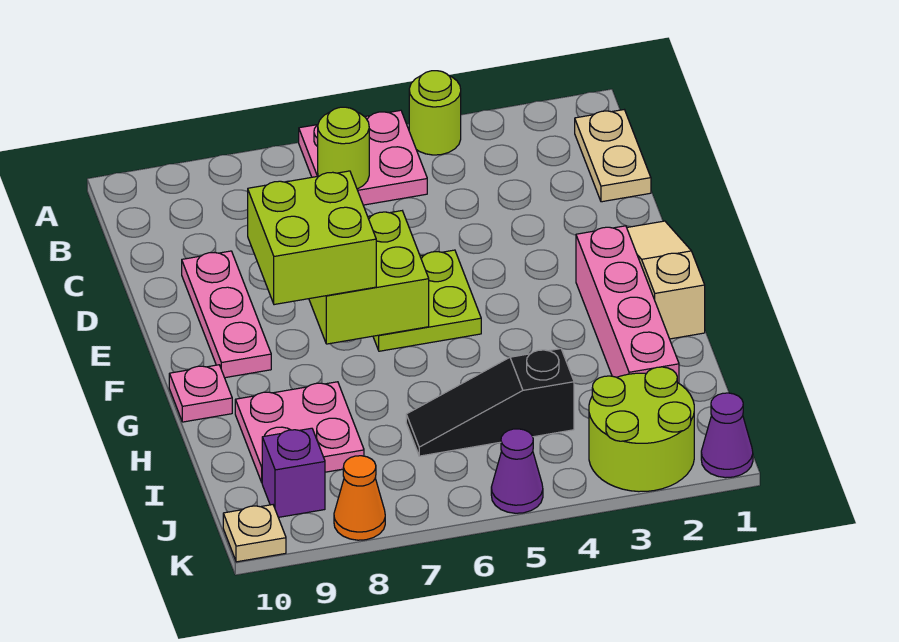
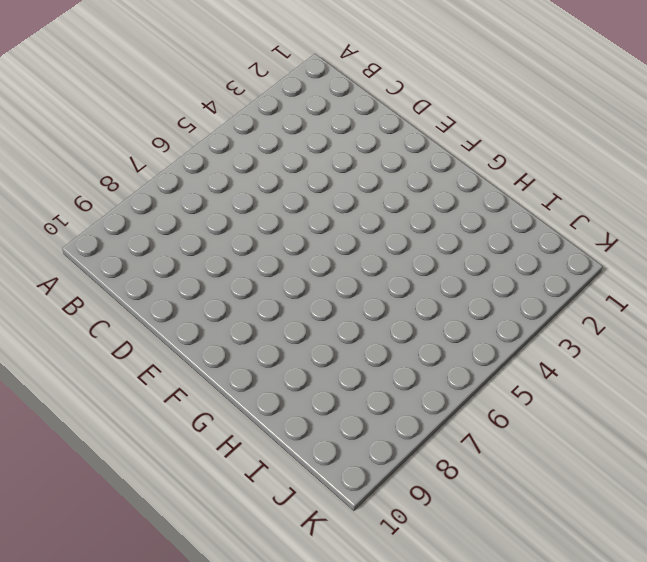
none -> lime round brick A4 level 1
none -> pink plate A5:B6 level 1
none -> tan plate B1:C1 level 1

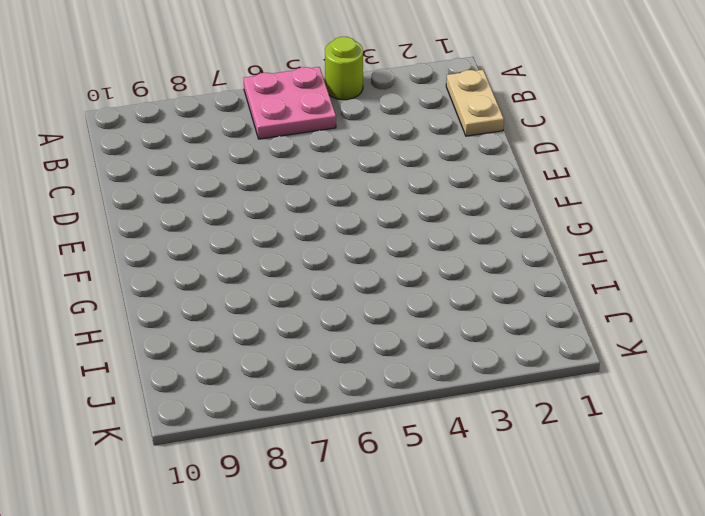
none -> pink plate D9:F9 level 1
none -> tan slope E1:G1 level 1 top G
none -> lime plate E5:F6 level 1

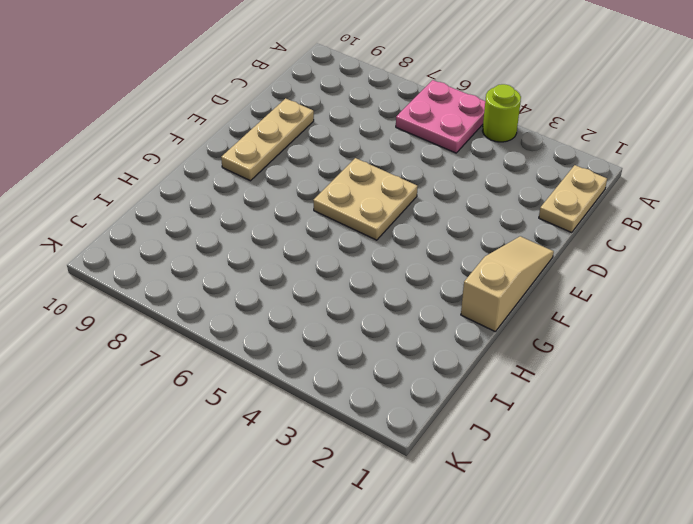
tan plate D9:F9 level 1 -> pink plate D9:F9 level 1
tan plate E5:F6 level 1 -> lime plate E5:F6 level 1
none -> pink brick F2:I2 level 1
none -> pink plate G10 level 1
none -> pink plate H8:I9 level 1

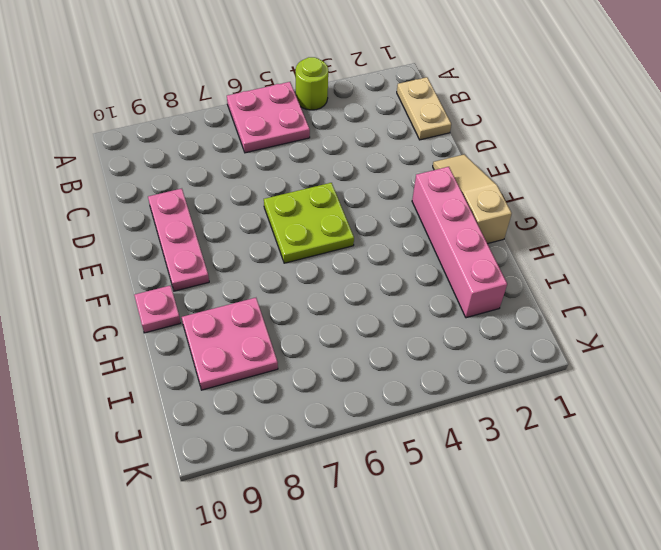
none -> black slope I4:I6 level 1 top 4
none -> lime round brick J2:K3 level 1
none -> purple brick J9 level 1

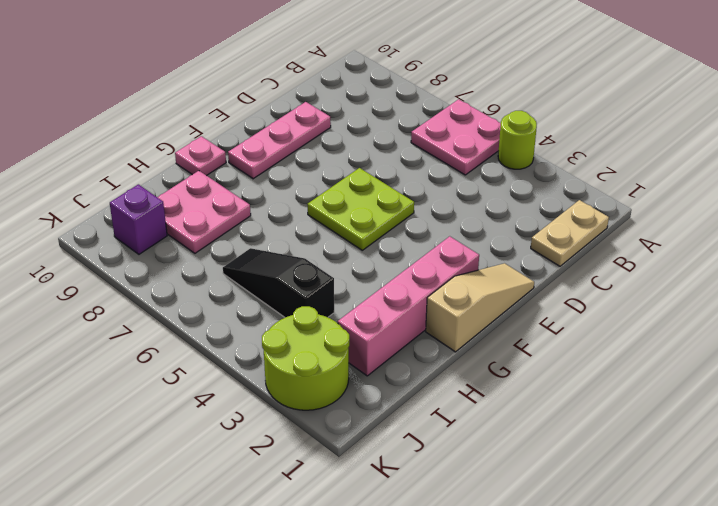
none -> purple cone K1 level 1
none -> purple cone K5 level 1
none -> orange cone K8 level 1

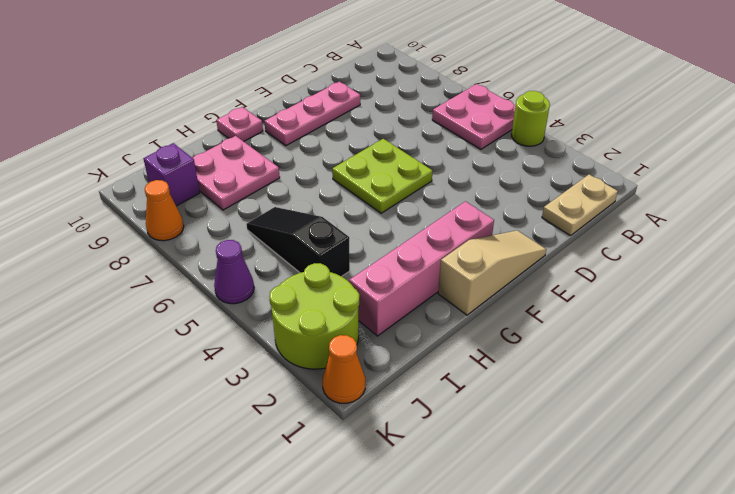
orange cone K1 level 1 -> purple cone K1 level 1
none -> tan plate K10 level 1
none -> lime round brick B6 level 2
none -> lime brick E6:F7 level 2

